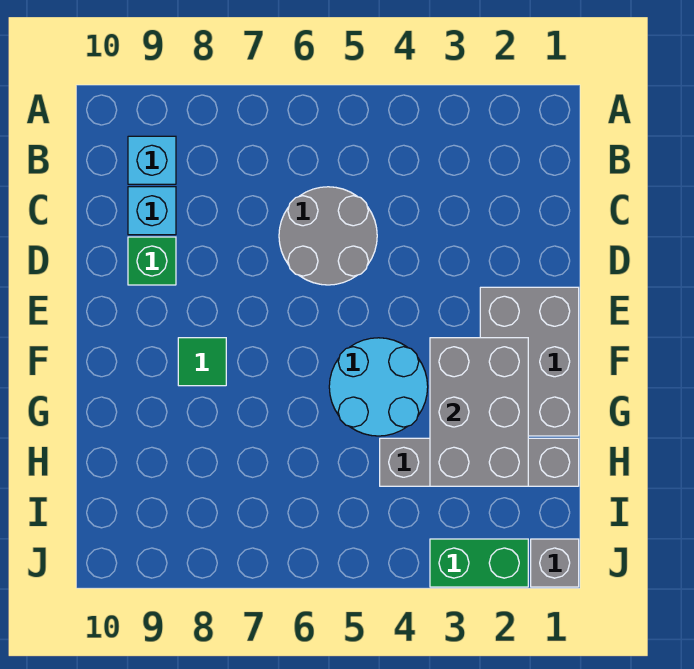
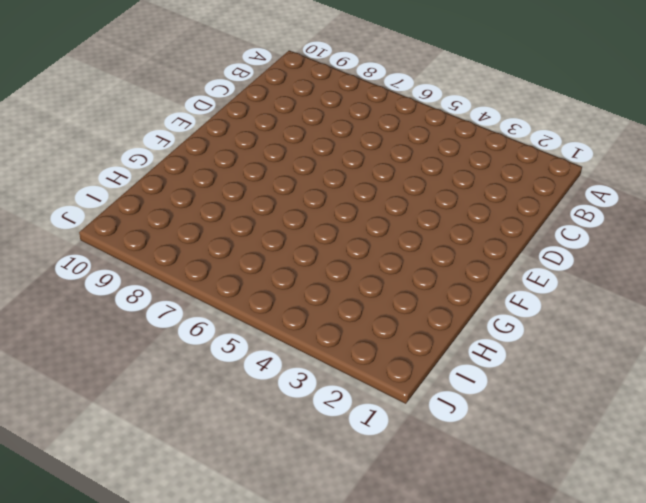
none -> cyan brick B9 level 1
none -> grey round brick C5:D6 level 1

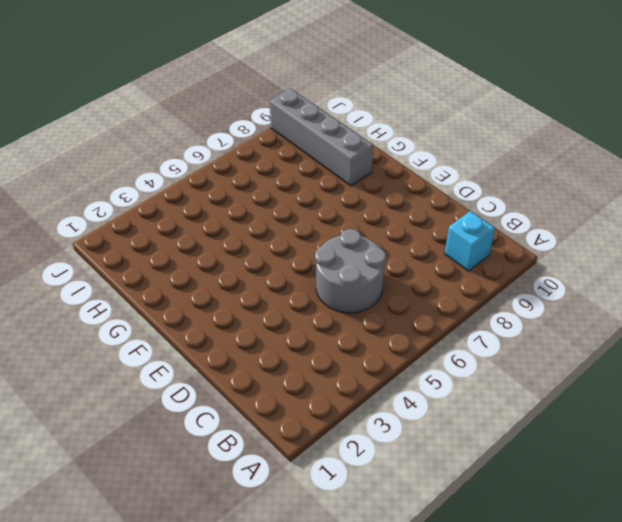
grey brick G9:J9 level 1 -> grey brick H1:H4 level 1
none -> cyan brick C9 level 1
none -> green brick D9 level 1

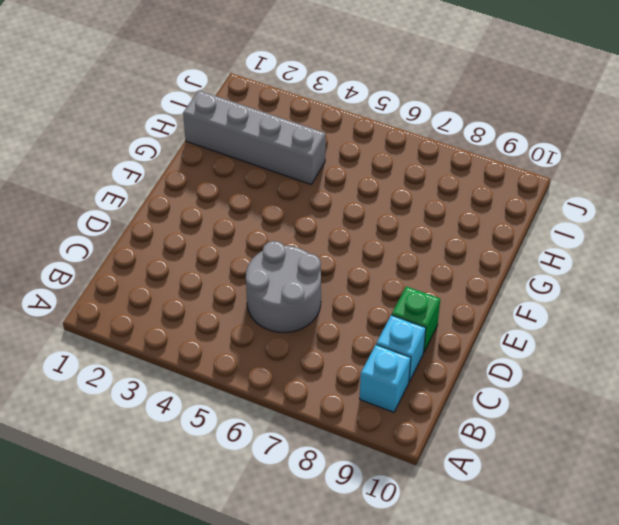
none -> grey brick E1:G2 level 1
none -> cyan round brick F4:G5 level 1

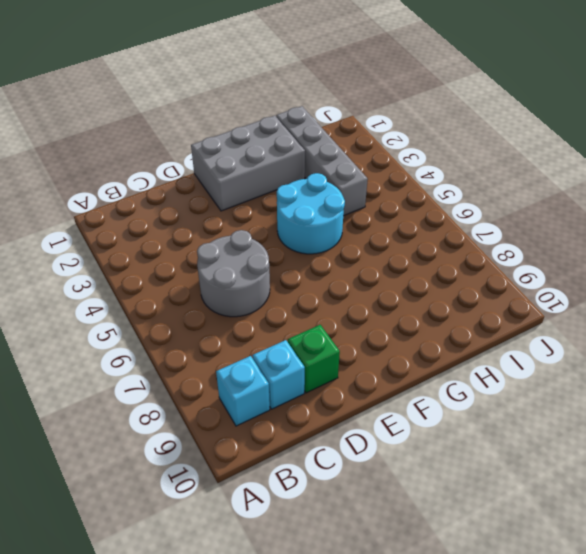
none -> green tile F8 level 1
none -> grey brick J1 level 1

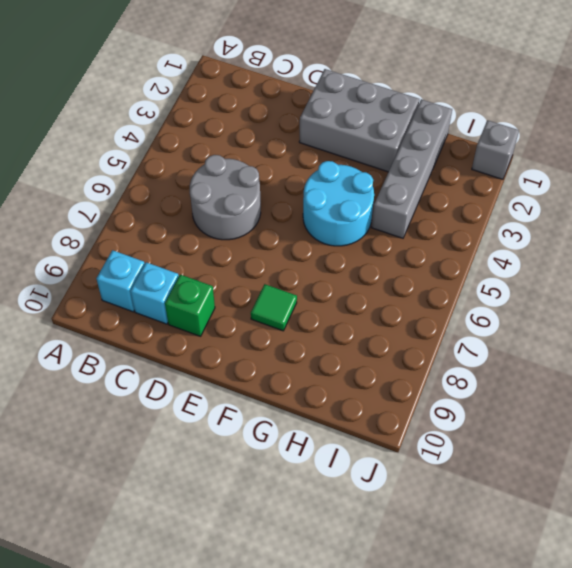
none -> green brick J2:J3 level 1
none -> grey brick F2:H3 level 2

